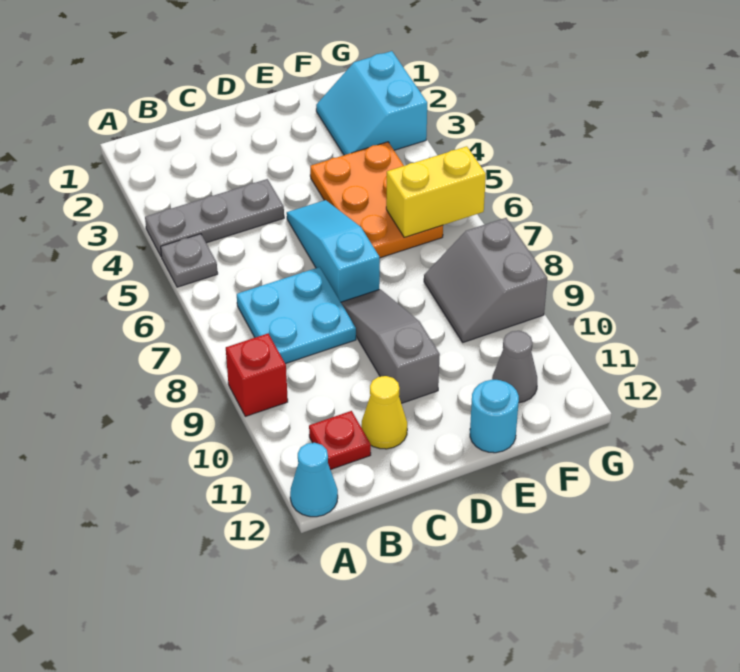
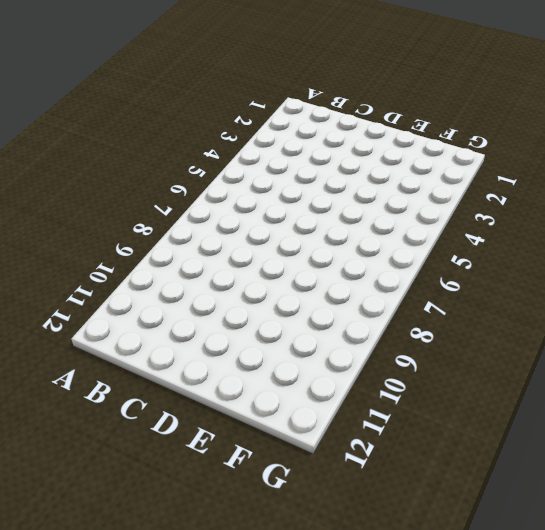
none -> grey plate A4:C4 level 1
none -> grey plate A5 level 1
none -> red brick A9 level 1

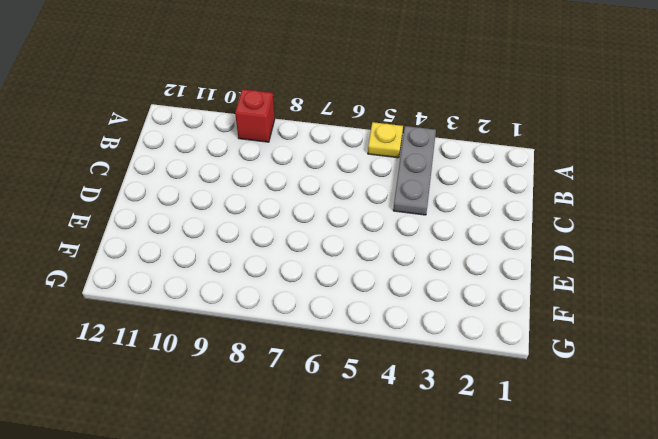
yellow plate A5 level 1 -> grey plate A5 level 1
none -> cyan cone A12 level 1
none -> cyan plate B7:C8 level 1
none -> red plate B11 level 1

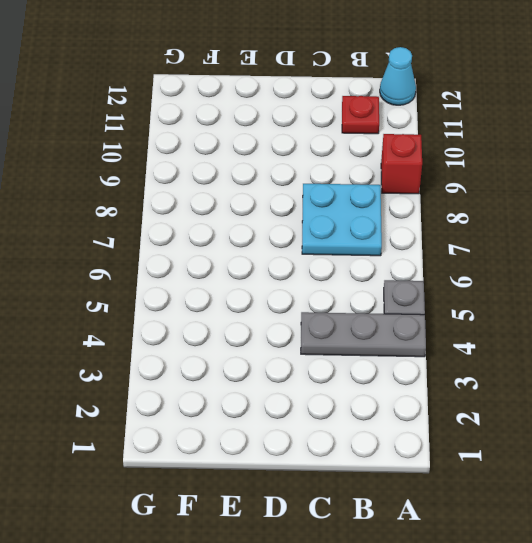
none -> yellow cone C11 level 1
none -> cyan slope D5:D7 level 1 top 7
none -> grey slope D8:D10 level 1 top 10

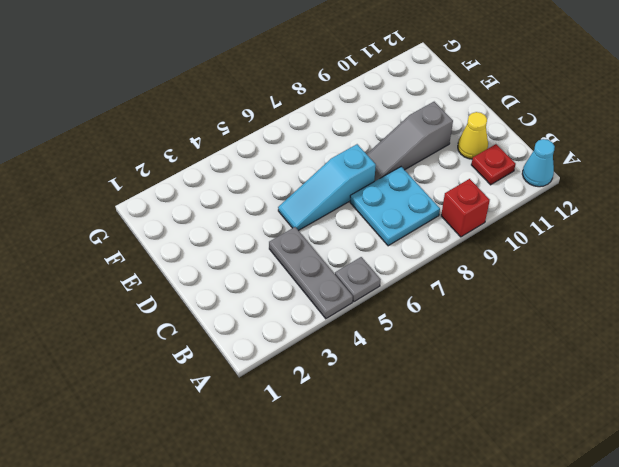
none -> orange plate E4:F6 level 1
none -> cyan round brick E12 level 1
none -> cyan slope F2:G3 level 1 top G

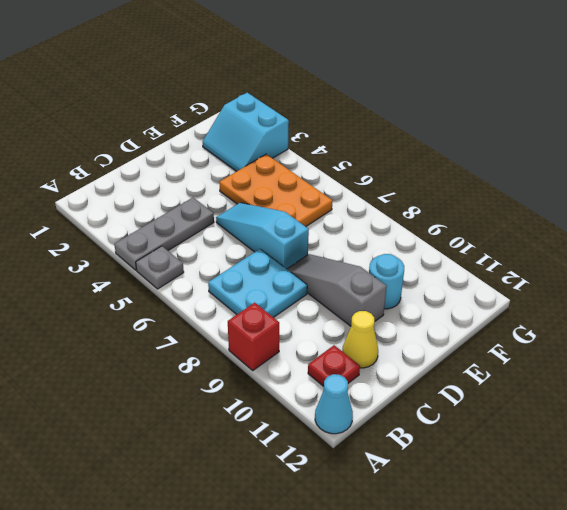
cyan round brick E10 level 1 -> cyan round brick E12 level 1
none -> grey slope F8:G9 level 1 top G
none -> grey cone F11 level 1
none -> yellow brick F6:G6 level 2

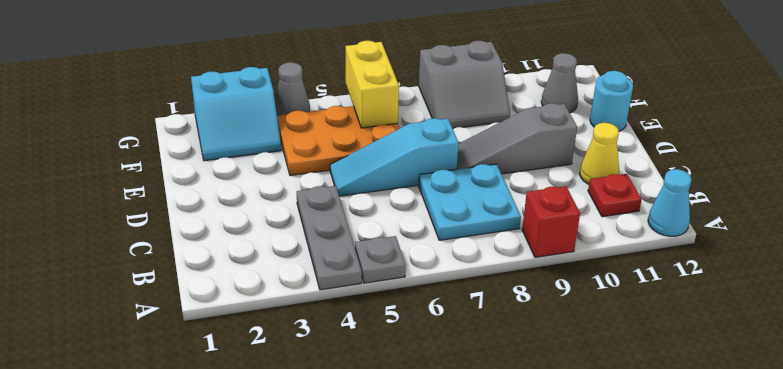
grey cone G4 level 1 -> none

